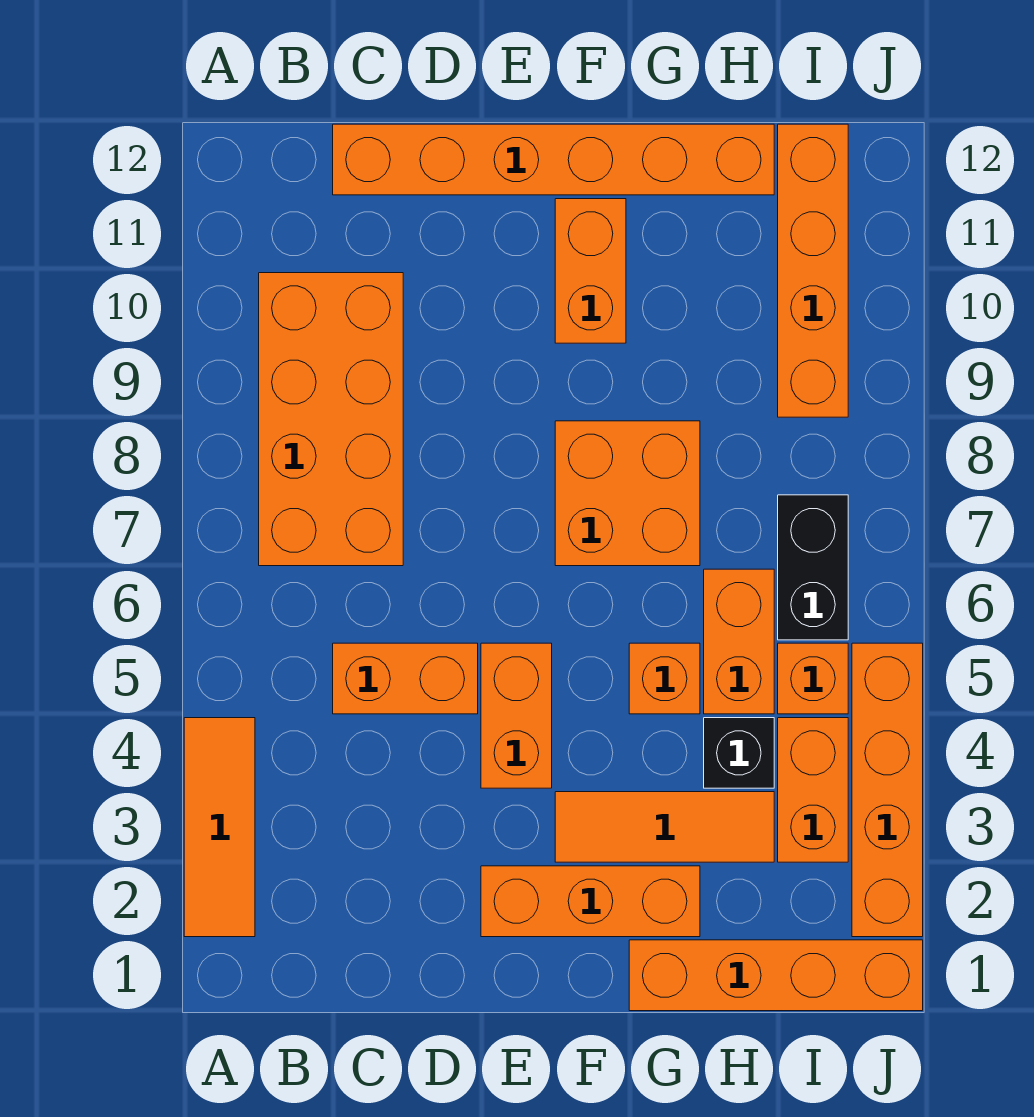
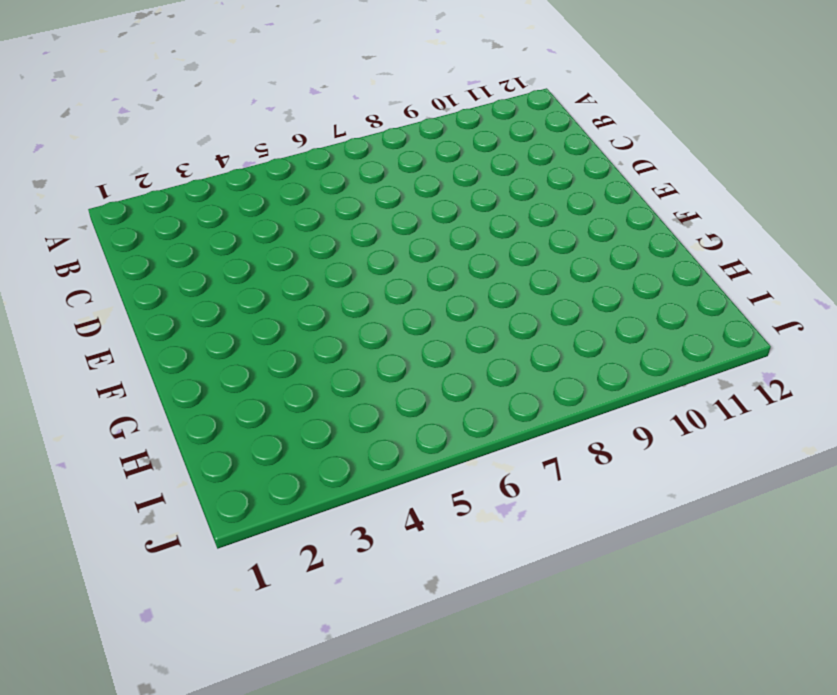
none -> orange tile A2:A4 level 1
none -> orange brick B7:C10 level 1
none -> orange brick C5:D5 level 1

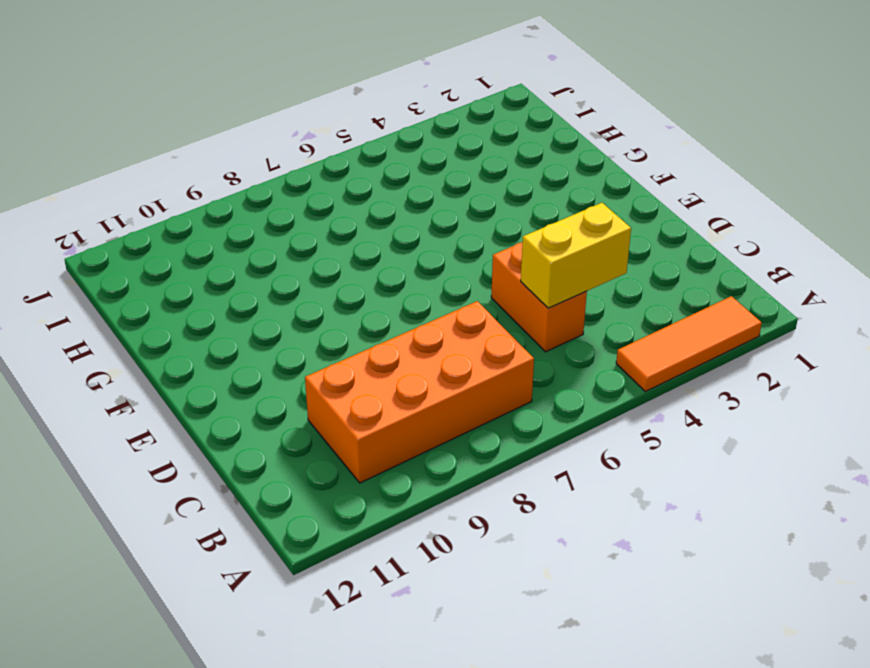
yellow brick C4:C5 level 2 -> none
none -> orange brick C12:H12 level 1
none -> orange brick E2:G2 level 1
none -> orange brick E4:E5 level 1

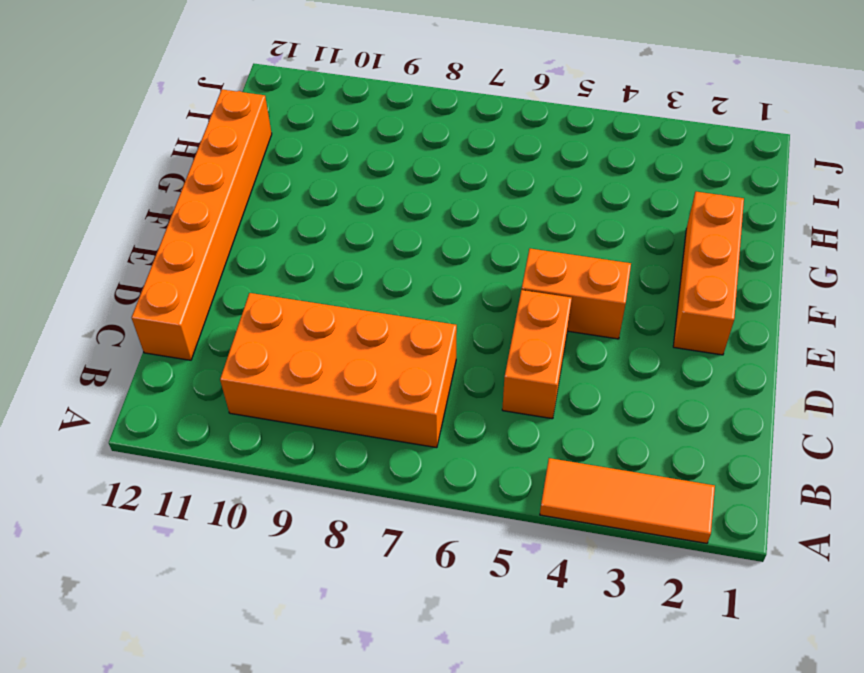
none -> orange tile F3:H3 level 1
none -> orange brick F7:G8 level 1
none -> orange brick F10:F11 level 1

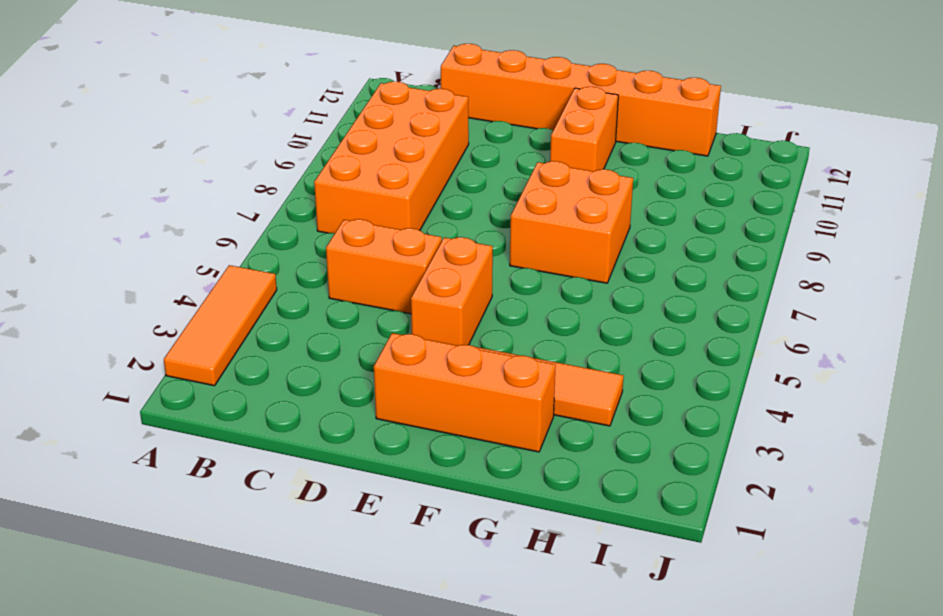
none -> orange brick G1:J1 level 1
none -> orange brick G5 level 1
none -> black brick H4 level 1

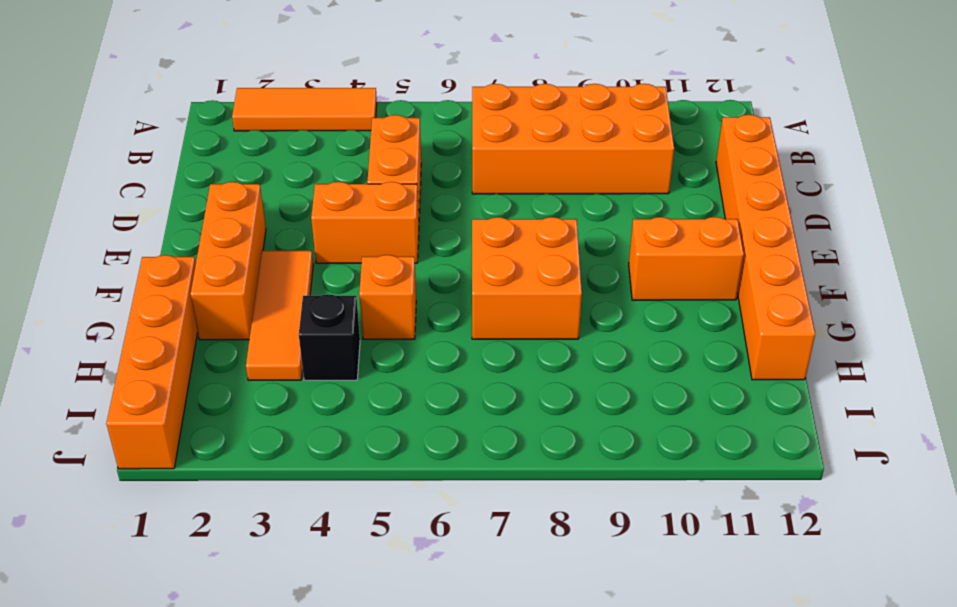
none -> orange brick H5:H6 level 1
none -> orange brick I3:I4 level 1
none -> orange brick I5 level 1

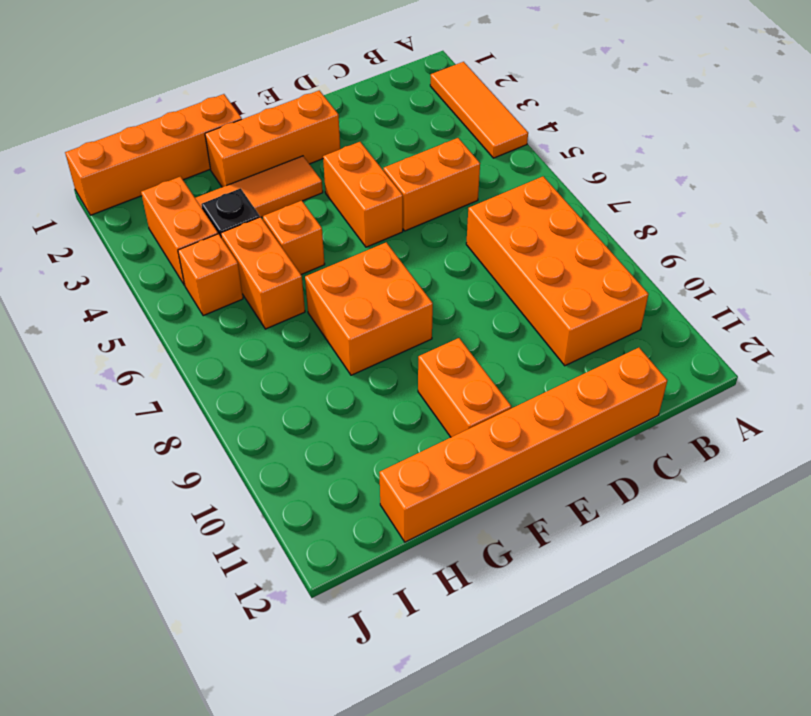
none -> black brick I6:I7 level 1
none -> orange brick I9:I12 level 1
none -> orange brick J2:J5 level 1

